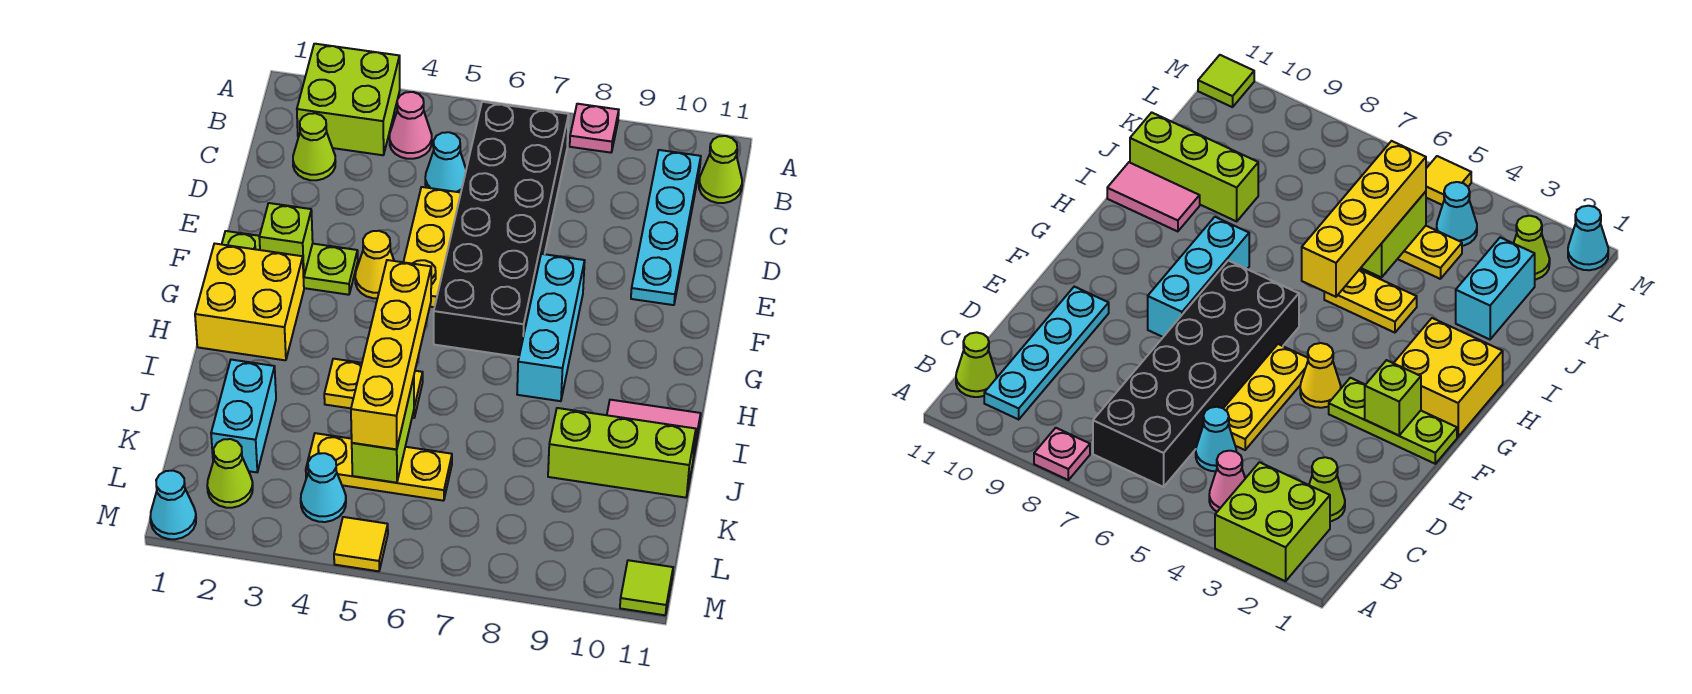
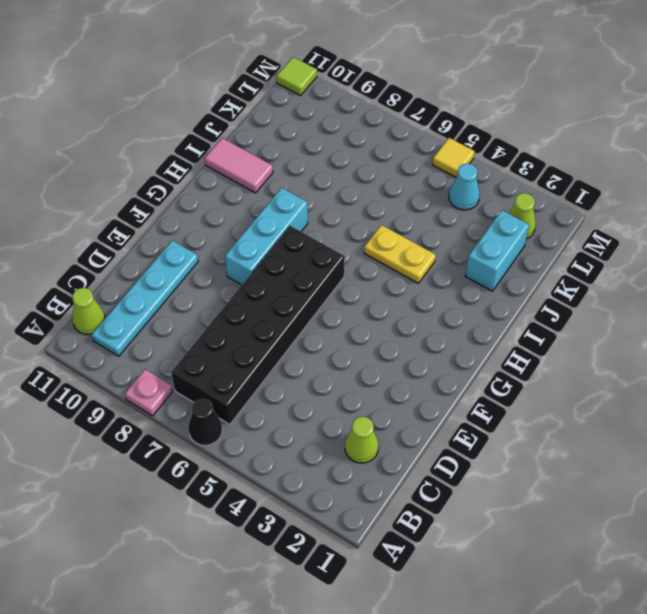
black cone A6 level 1 -> none
none -> lime brick A2:B3 level 1
none -> pink cone B4 level 1
none -> cyan cone C5 level 1

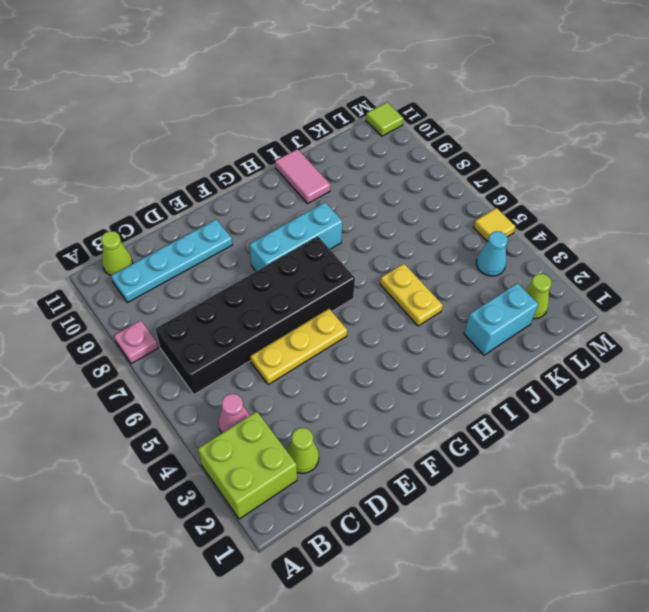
none -> cyan cone C5 level 1
none -> lime plate F1:F3 level 1
none -> yellow cone F4 level 1

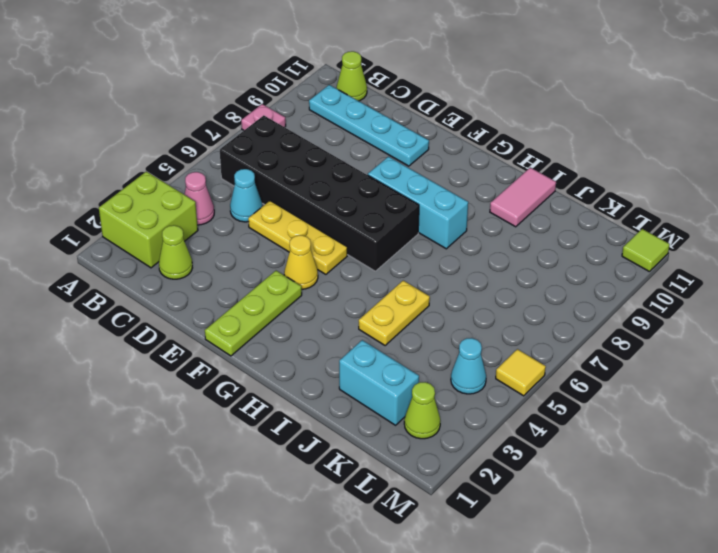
none -> yellow brick G1:H2 level 1
none -> lime brick J9:J11 level 1
none -> yellow plate K4:K6 level 1

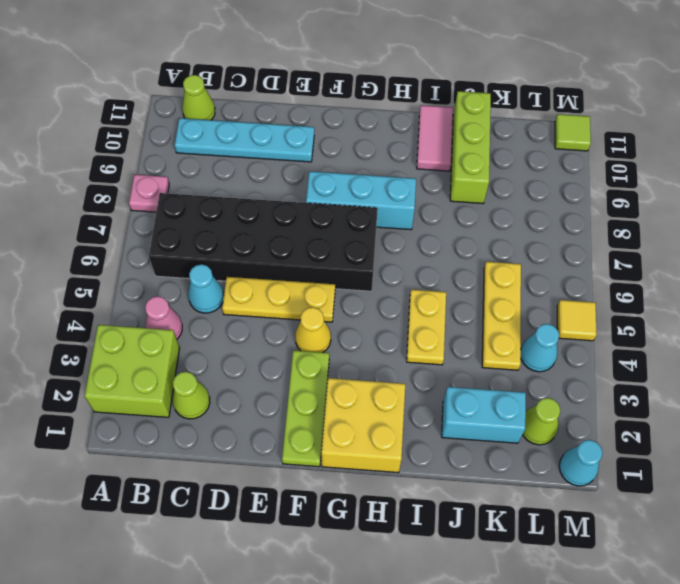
none -> lime brick F2 level 2
none -> lime brick J5:K5 level 2
none -> yellow brick H5:K5 level 3

